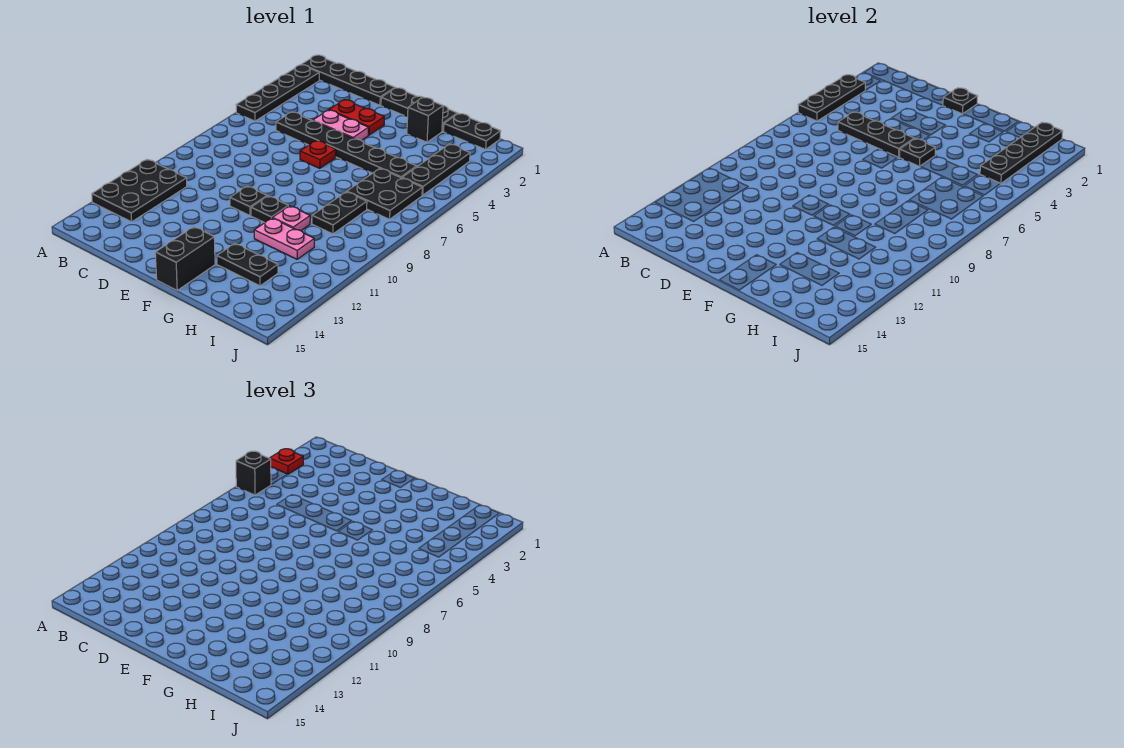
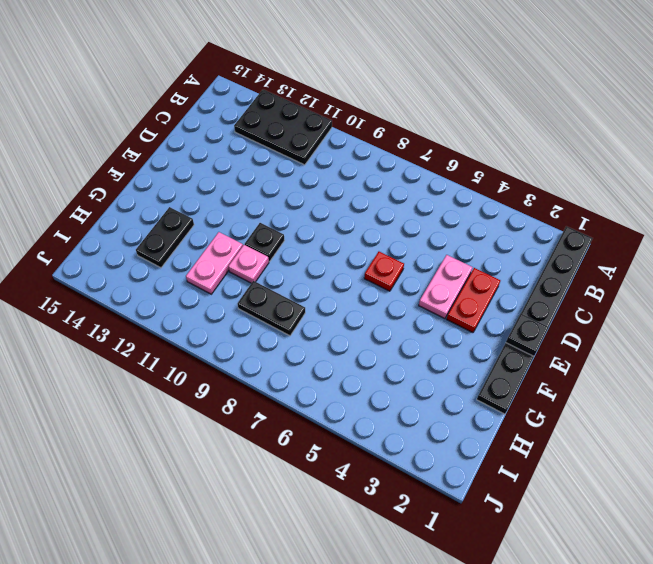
none -> black plate A2:A5 level 1
none -> black plate C5:H5 level 1
none -> black plate E10 level 1

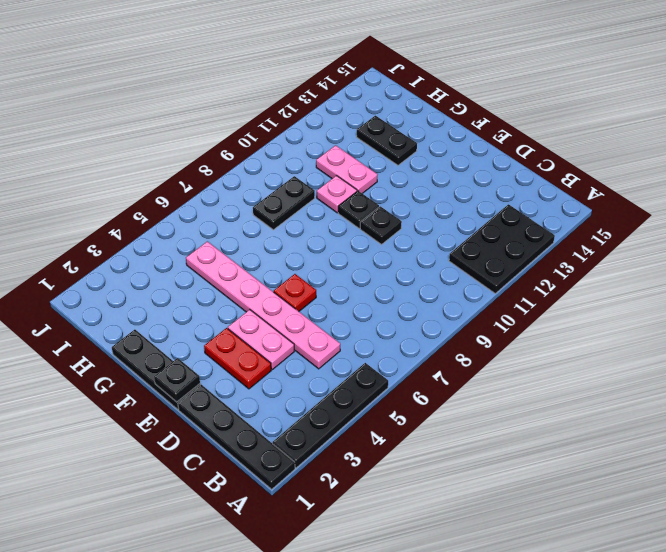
pink plate C5:H5 level 1 -> black plate C5:H5 level 1
none -> black brick F14:F15 level 1
none -> black brick G2 level 1
none -> black plate H1:I1 level 1

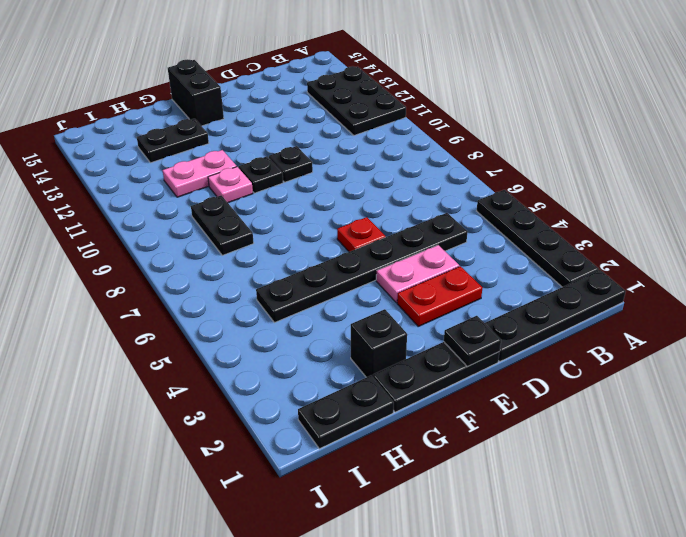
none -> black plate H6:I7 level 1
none -> black plate I3:I5 level 1
none -> black plate A3:A5 level 2

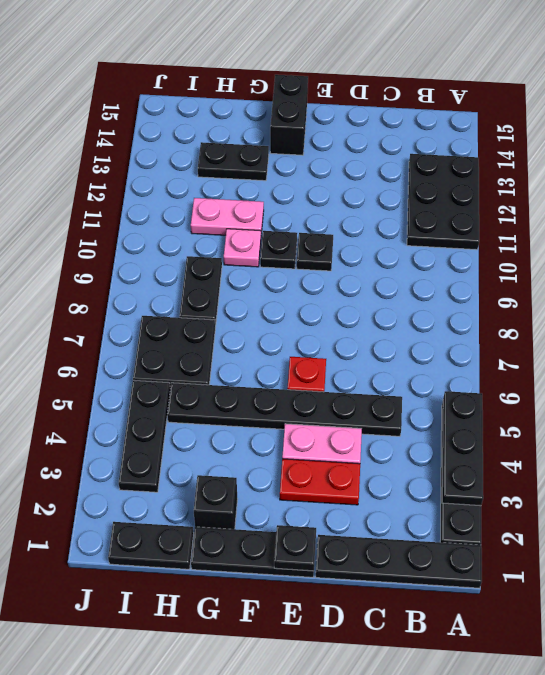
none -> black plate C5:E5 level 2
none -> black plate F5 level 2
none -> black plate I1:I4 level 2

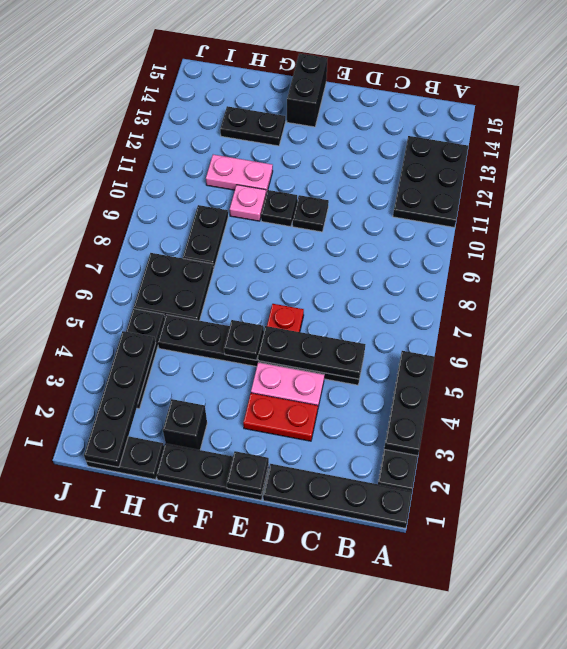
none -> red plate A3 level 3
none -> black brick A5 level 3

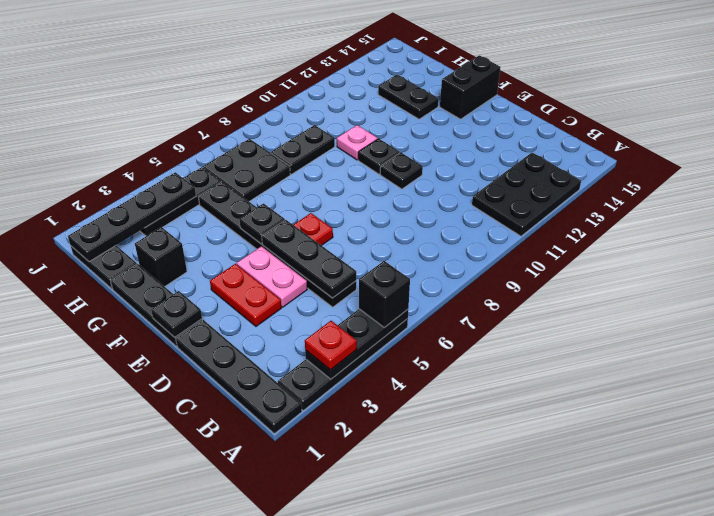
none -> pink plate G11:H11 level 1

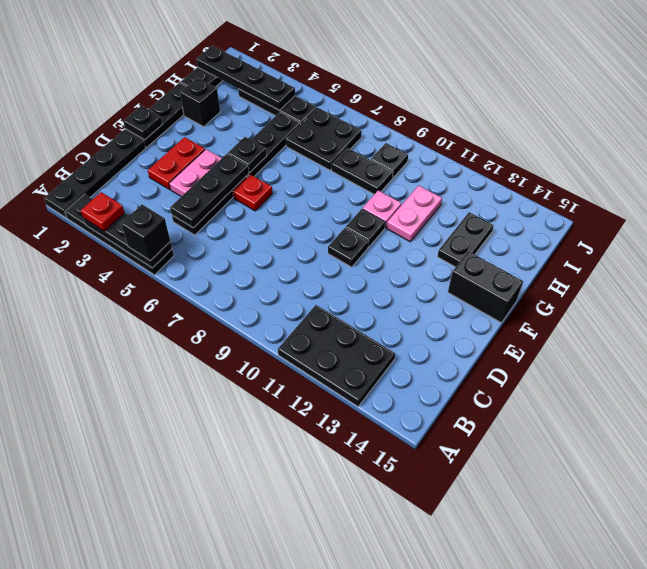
black plate I9 level 1 -> none

